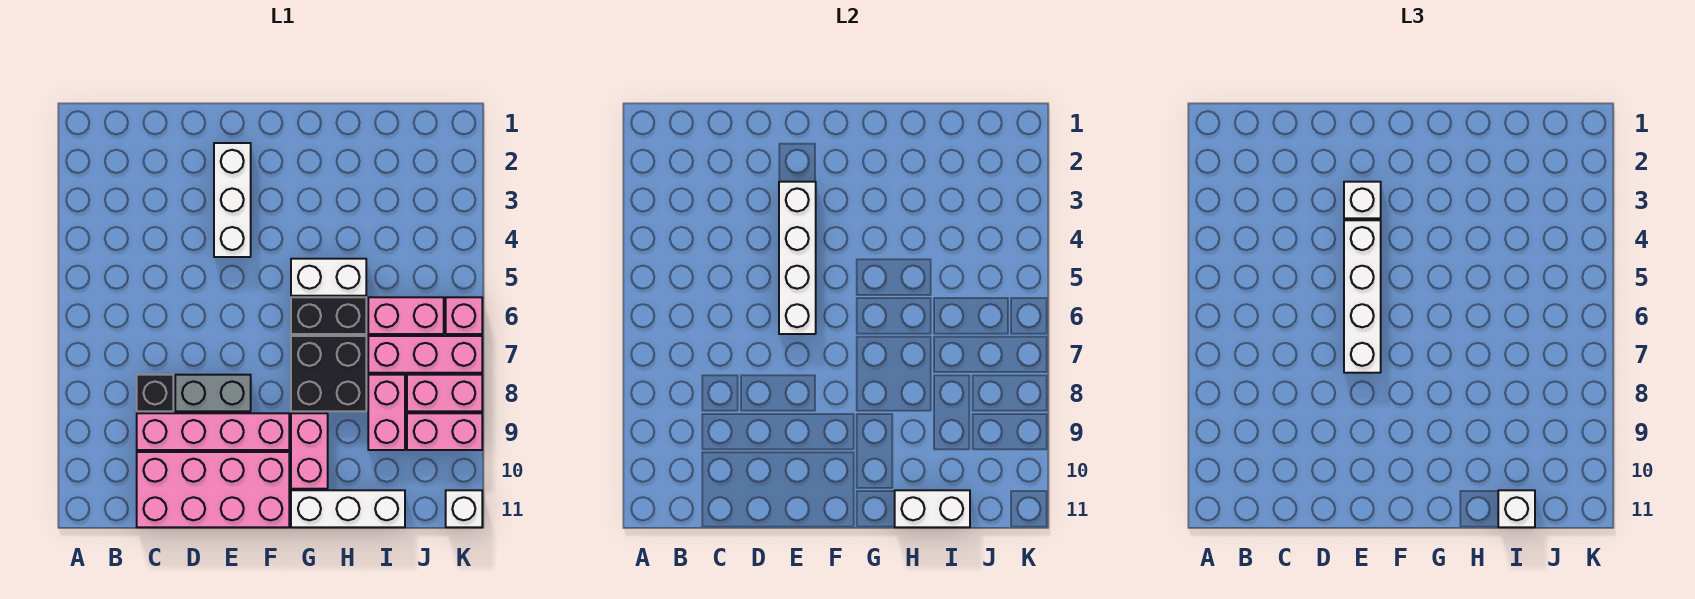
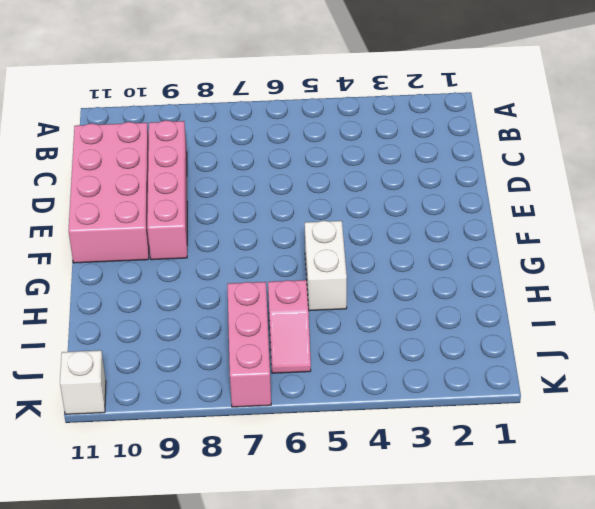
pink slope I6:J6 level 1 top I -> pink brick I6:J6 level 1
none -> black brick C8 level 1
none -> grey brick D8:E8 level 1
none -> white brick E2:E4 level 1

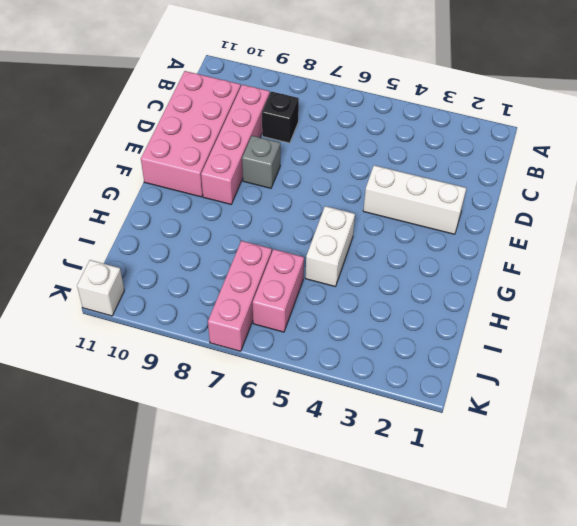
grey brick E8 level 1 -> grey brick D8:E8 level 1
none -> black brick G6:H6 level 1
none -> black brick G7:H8 level 1
none -> pink brick G9:G10 level 1

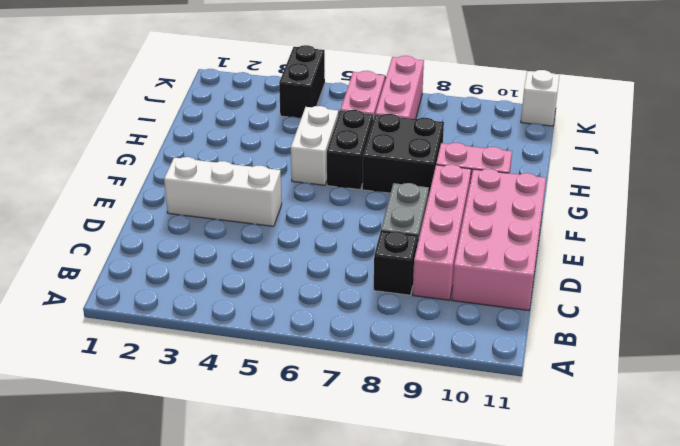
black brick J4:K4 level 1 -> none
none -> white brick G11:I11 level 1
none -> pink brick I8:I9 level 1
none -> pink brick J8:K8 level 1

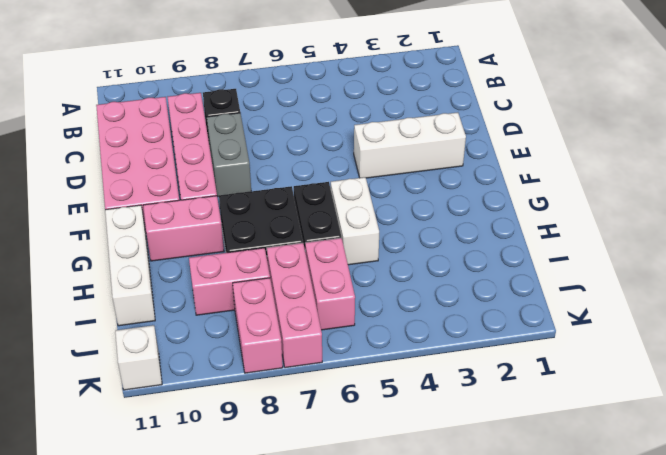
none -> pink brick J9:K9 level 1
none -> pink brick K6 level 1
none -> white brick E3:E6 level 2

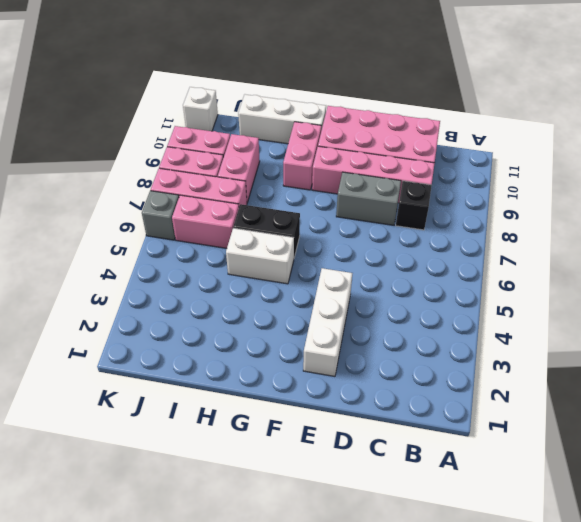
grey brick K6 level 1 -> pink brick K6 level 1
none -> black brick G7:H8 level 1
none -> white brick E3:E6 level 2
none -> white brick H11:I11 level 2

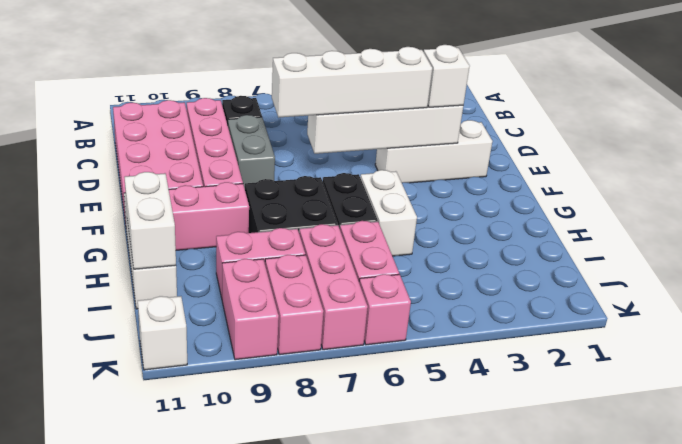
none -> white brick I11 level 3

